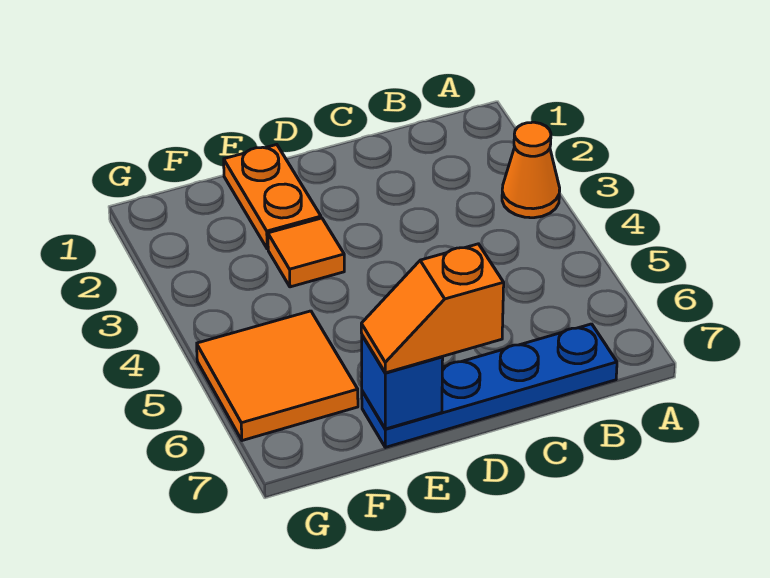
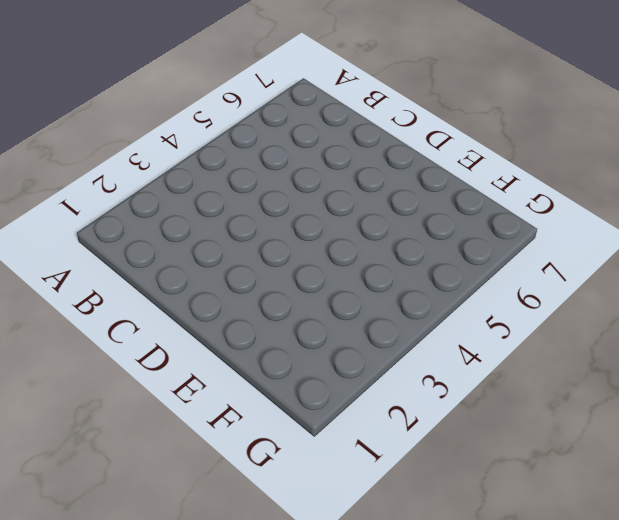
none -> orange cone A3 level 1
none -> blue plate B7:E7 level 1

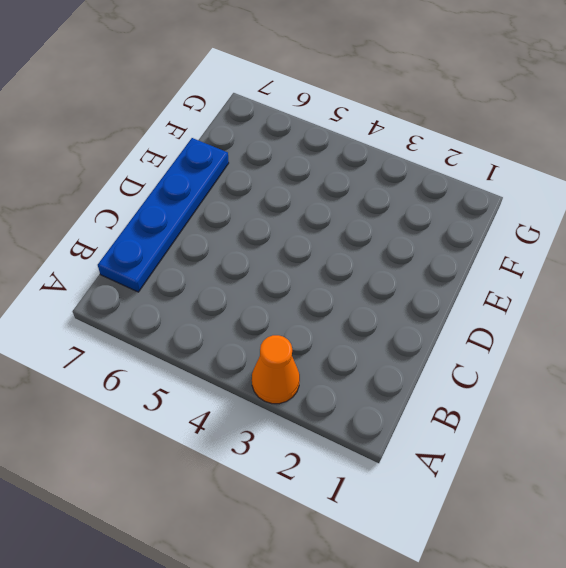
none -> orange plate E1:E2 level 1
none -> orange tile E3 level 1

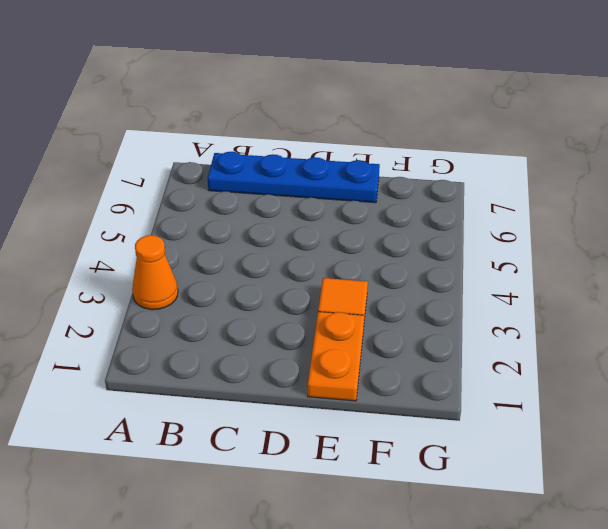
none -> orange tile F5:G6 level 1
none -> blue brick E7 level 2

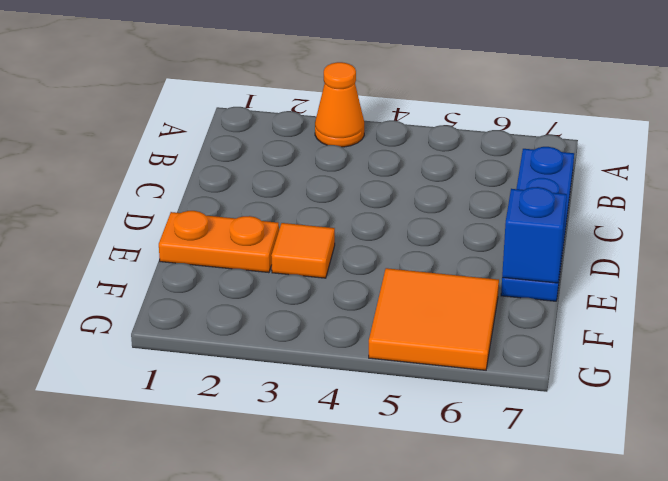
none -> orange slope D7:E7 level 3 top D

